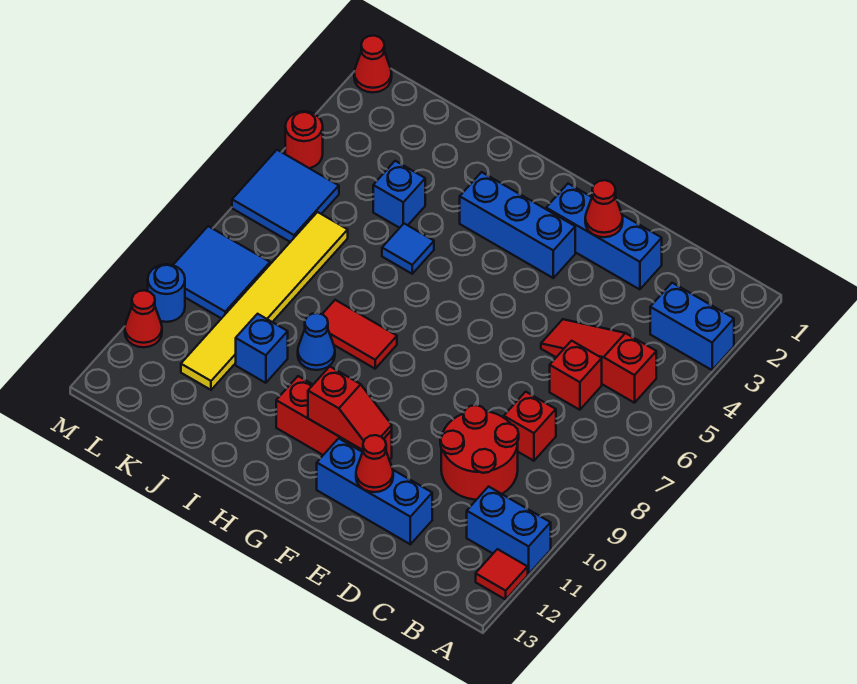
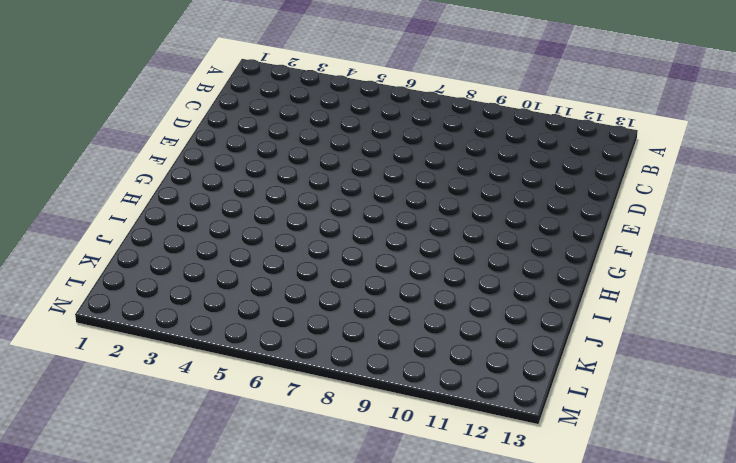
none -> blue brick A3:B3 level 1
none -> blue brick A11:B11 level 1
none -> red tile A12 level 1

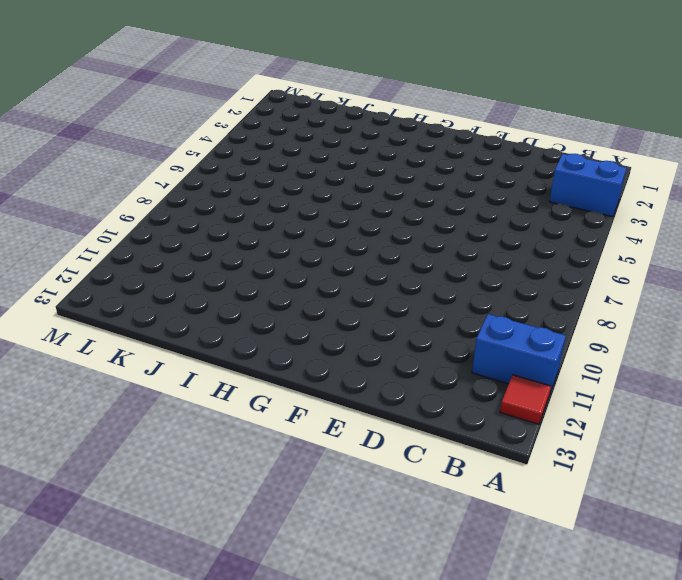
none -> red slope B5:D5 level 1 top B
none -> red brick C6 level 1
none -> red brick C8 level 1

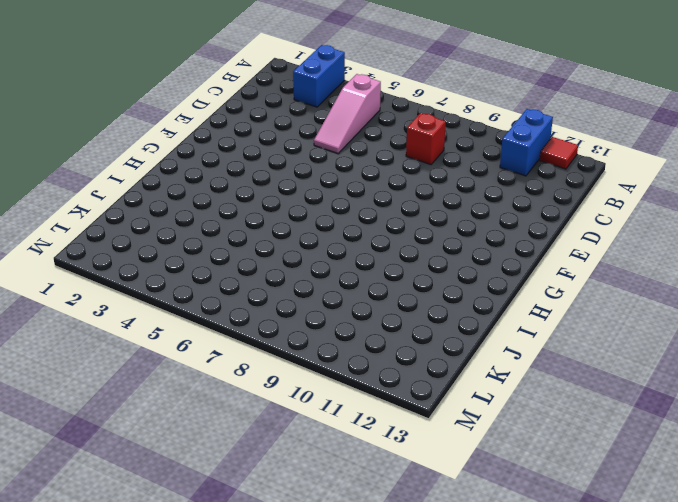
pink slope B5:D5 level 1 top B -> red slope B5:D5 level 1 top B
none -> red brick C6 level 1
none -> red round brick C9:D10 level 1
none -> blue brick D2:F2 level 1

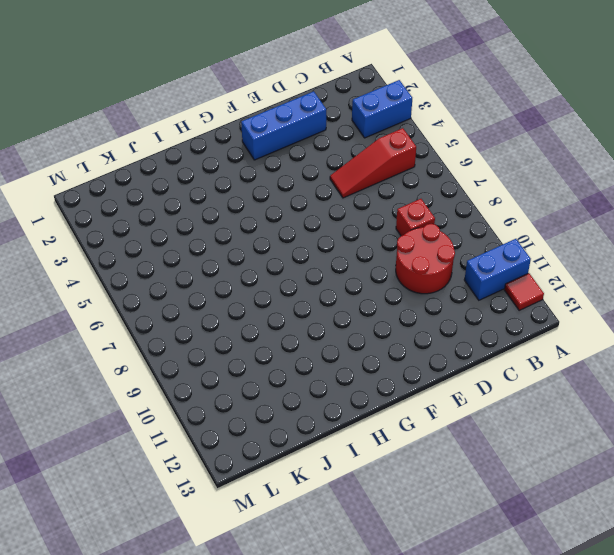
none -> red brick C6 level 1
none -> blue brick D12:F12 level 1
none -> blue brick F3:H3 level 1

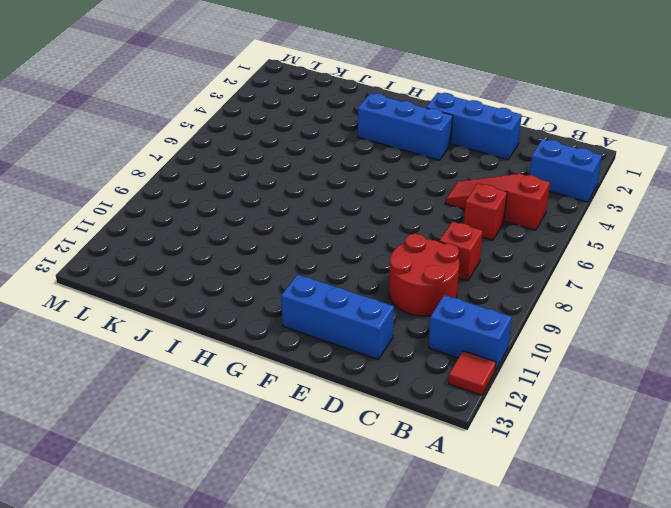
none -> red brick F11:H11 level 1
none -> red tile H8:I8 level 1
none -> blue tile I5 level 1

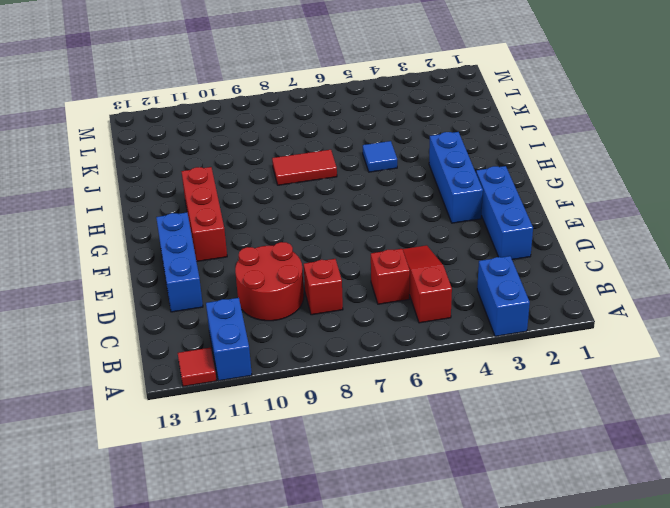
red tile I7:I8 level 1 -> red tile H8:I8 level 1
none -> blue cone I9 level 1
none -> blue brick J4 level 1
none -> blue brick J10 level 1

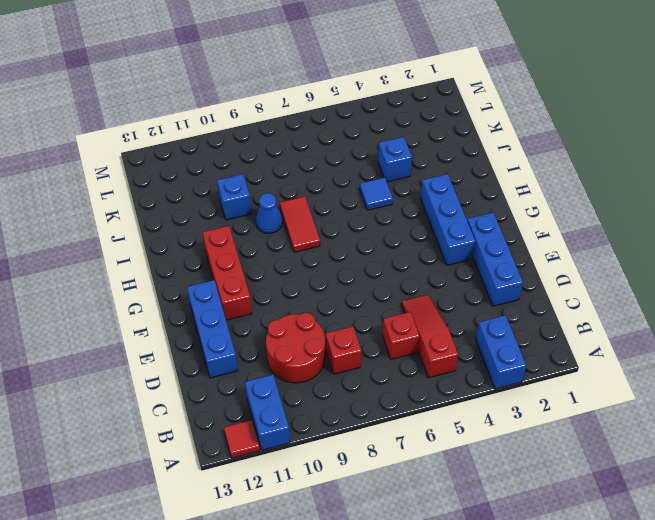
none -> yellow tile K6:K11 level 1
none -> blue tile L5:M6 level 1
none -> blue tile L8:M9 level 1

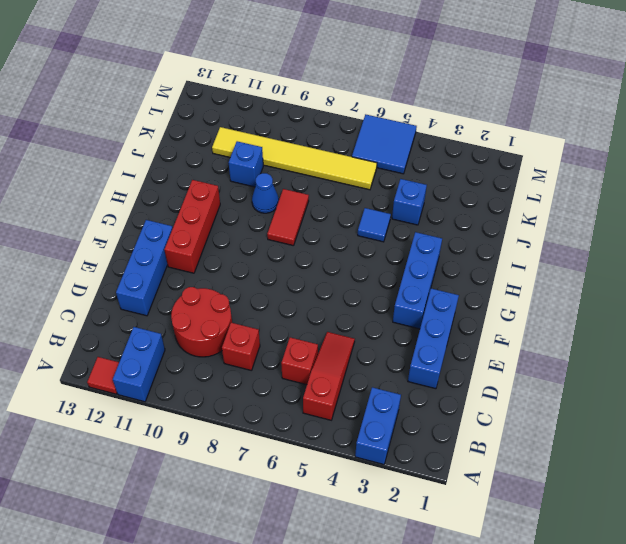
none -> blue tile L8:M9 level 1
none -> red cone M1 level 1
none -> red round brick M4 level 1

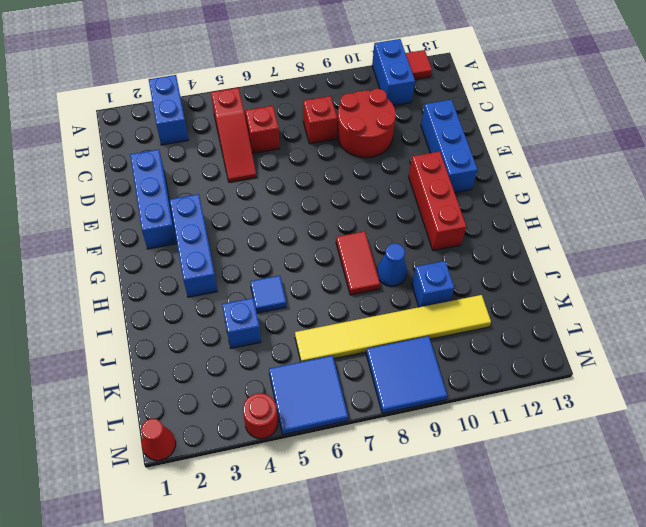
none -> blue round brick M10 level 1
none -> red cone M11 level 1
none -> red cone E2 level 2

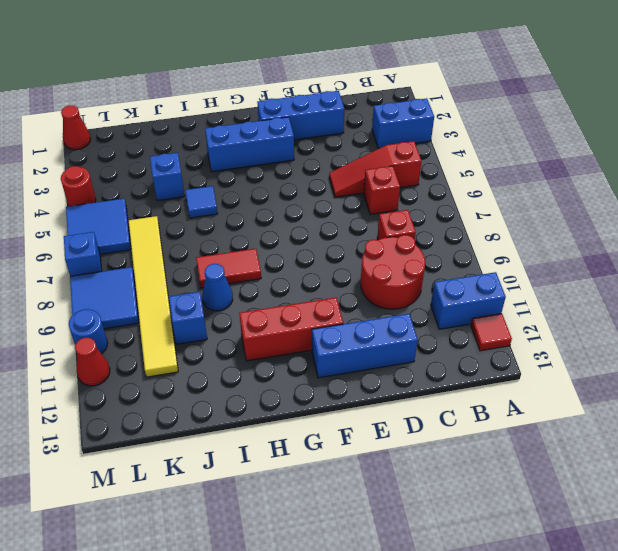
blue brick M7 level 1 -> none
none -> red cone E2 level 2
none -> red cone E12 level 2
none -> red slope F11:G11 level 2 top G

